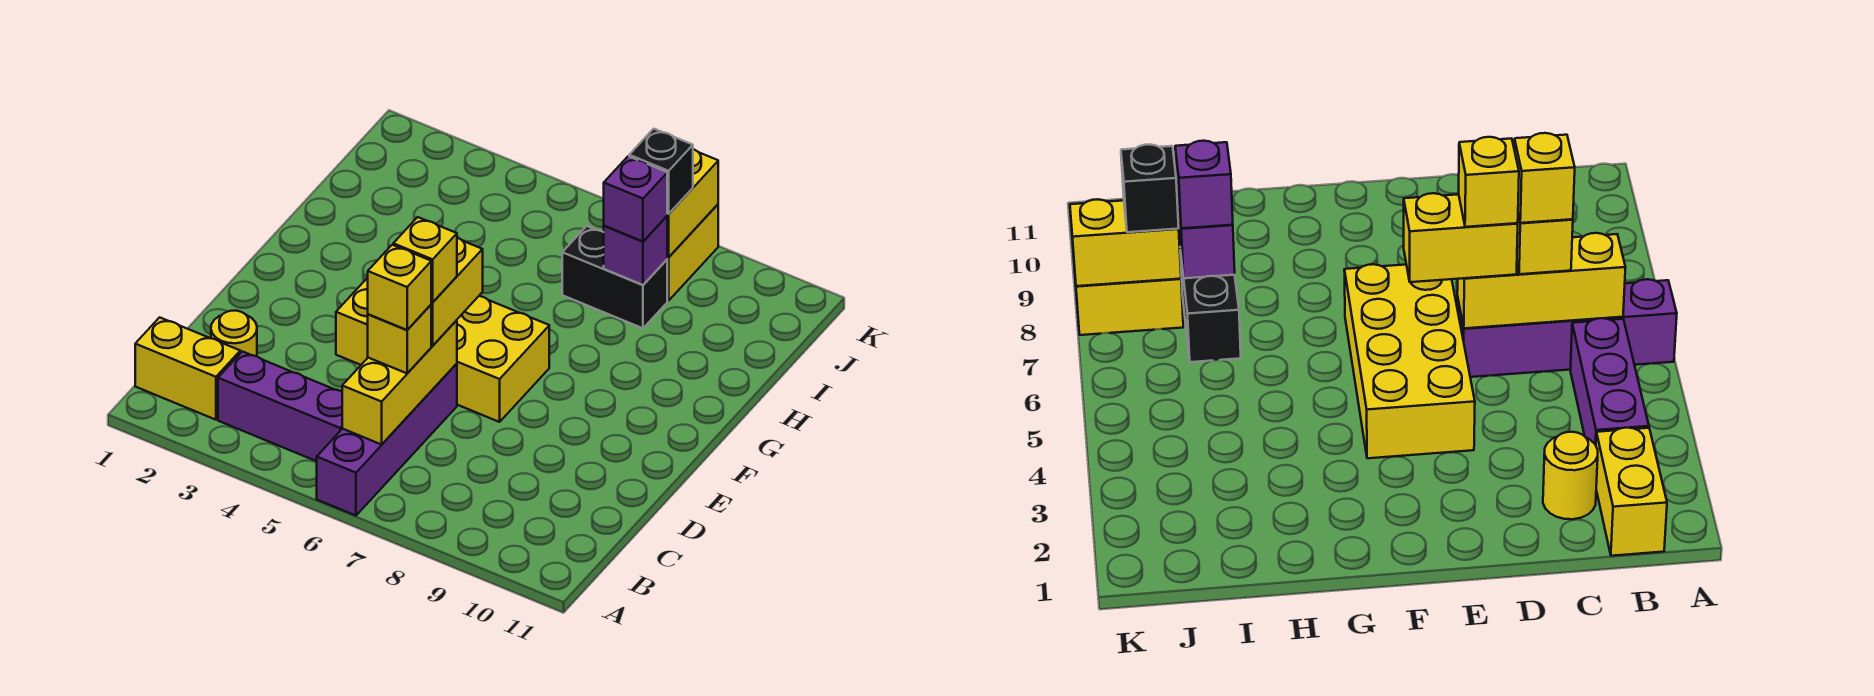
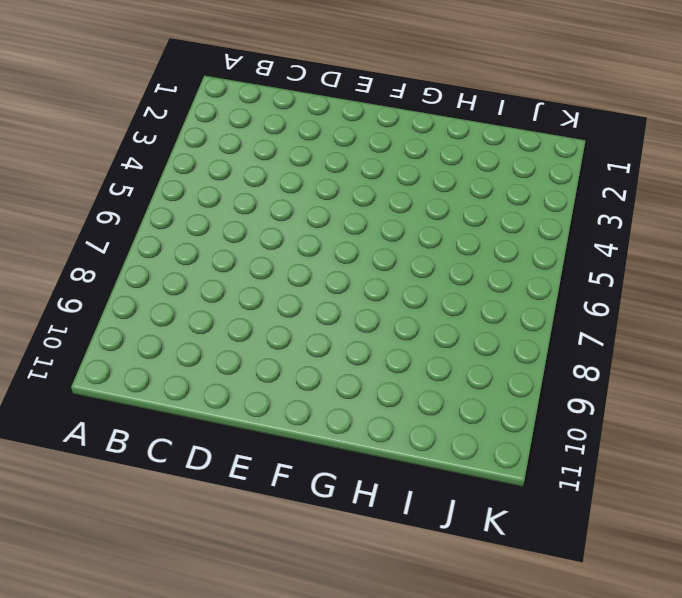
none -> purple brick A6:D6 level 1
none -> yellow brick B1:B2 level 1
none -> purple brick B3:B5 level 1

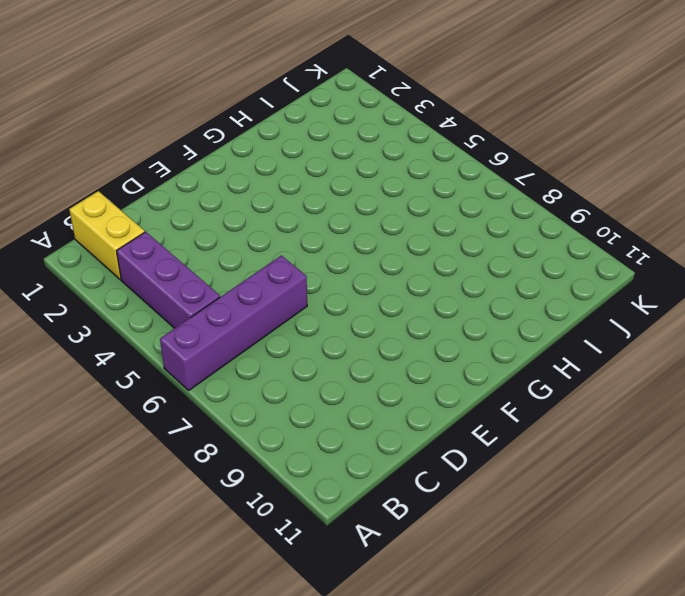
none -> yellow round brick C2 level 1
none -> yellow brick E4:F7 level 1
none -> black brick I7:I8 level 1

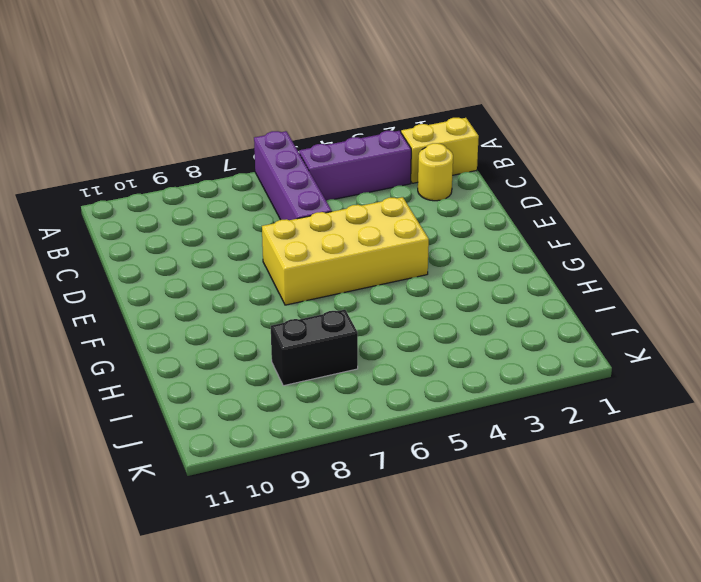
none -> yellow brick J8:K8 level 1
none -> yellow brick B6:D6 level 2
none -> purple brick I8 level 2

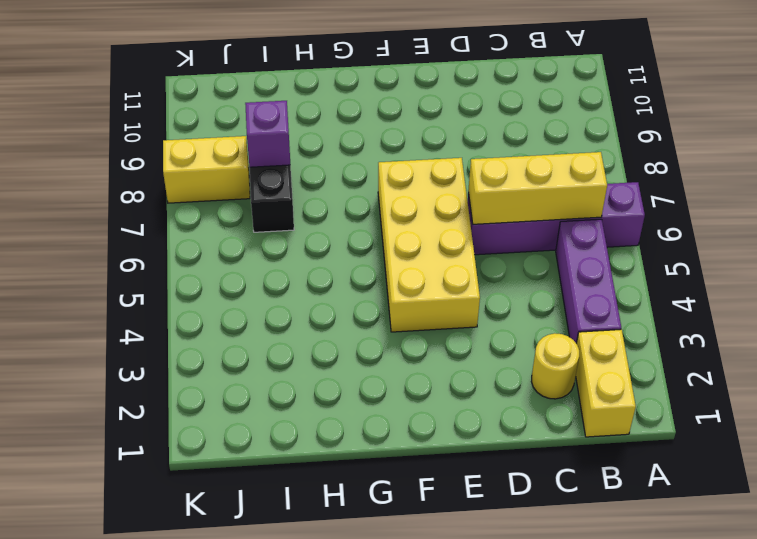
none -> yellow brick J8:K8 level 2
none -> yellow brick C6 level 3
none -> yellow brick D6:E6 level 3

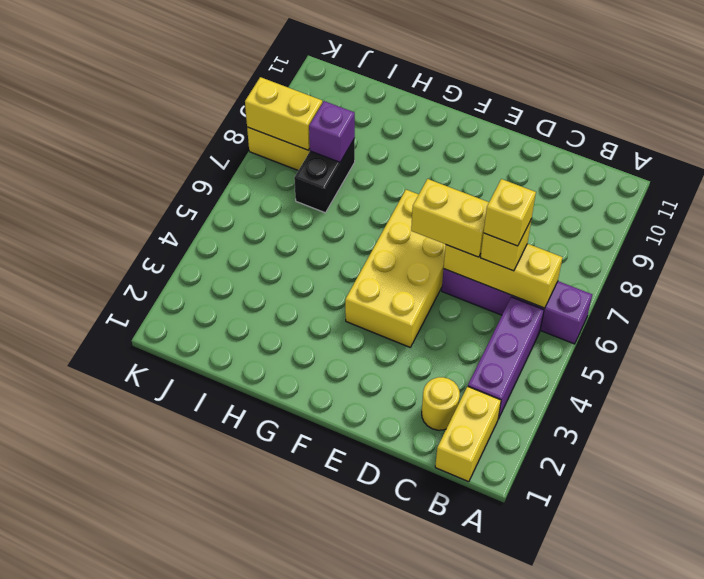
none -> purple brick I8 level 3
none -> black brick J8 level 3
none -> yellow brick D6 level 4

